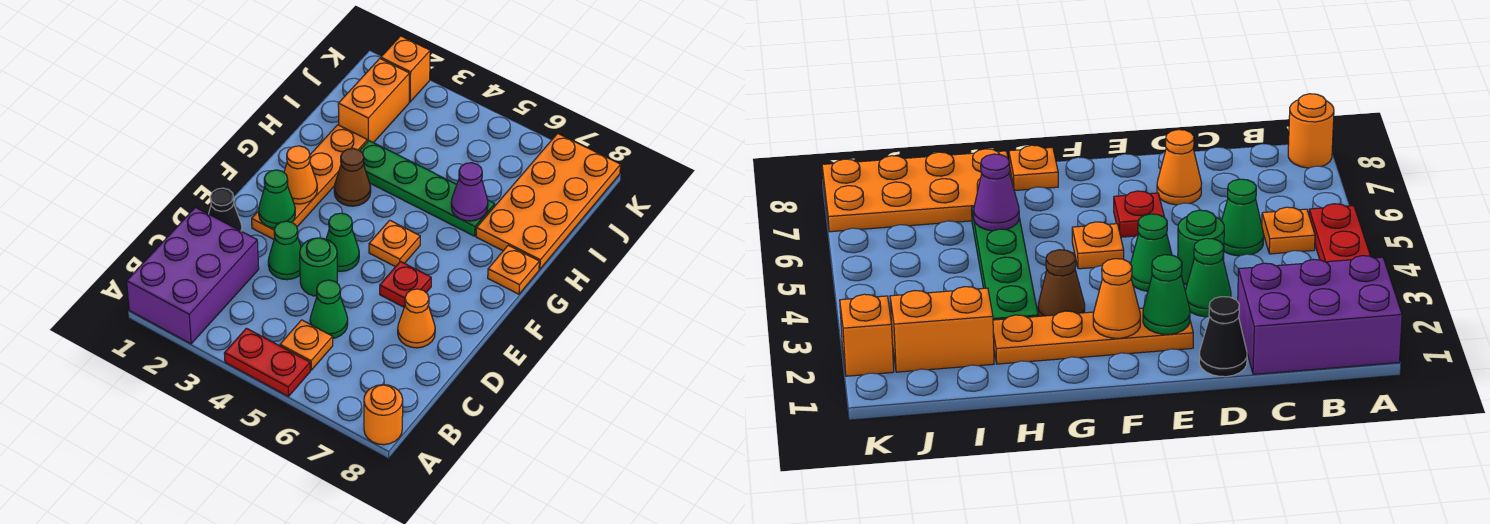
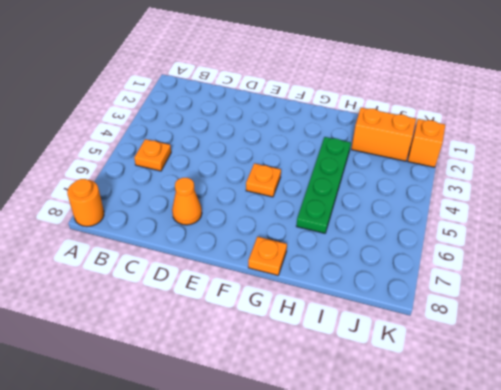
none -> purple brick A1:C2 level 1
none -> red plate A4:A5 level 1
none -> green cone C5 level 1

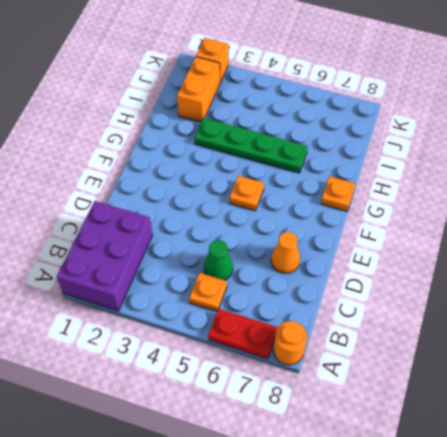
red plate A6:A7 level 1 -> red plate A4:A5 level 1
none -> black cone D1 level 1
none -> green cone D3 level 1
none -> green round brick D4 level 1

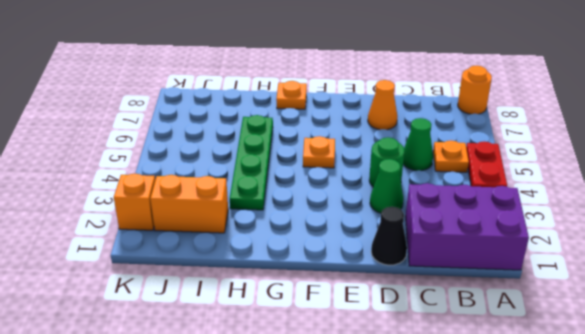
none -> orange plate E2:H2 level 1
none -> green cone E4 level 1
none -> red plate E6 level 1

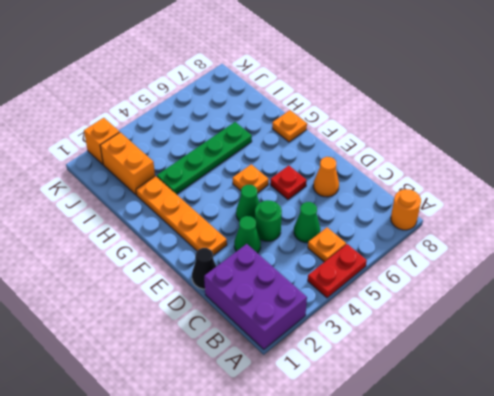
none -> brown cone G3 level 1
none -> orange plate H7:K8 level 1
none -> green cone E2 level 2

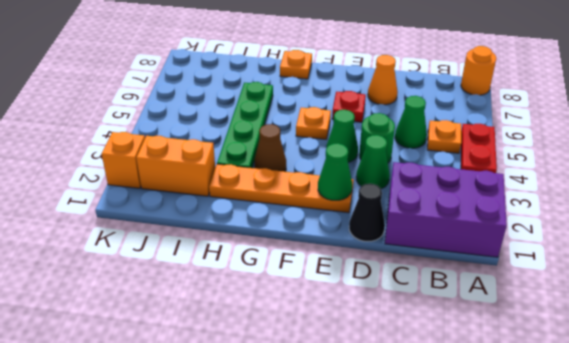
none -> orange plate H7:K8 level 1
none -> orange cone F2 level 2
none -> purple cone H6 level 2

